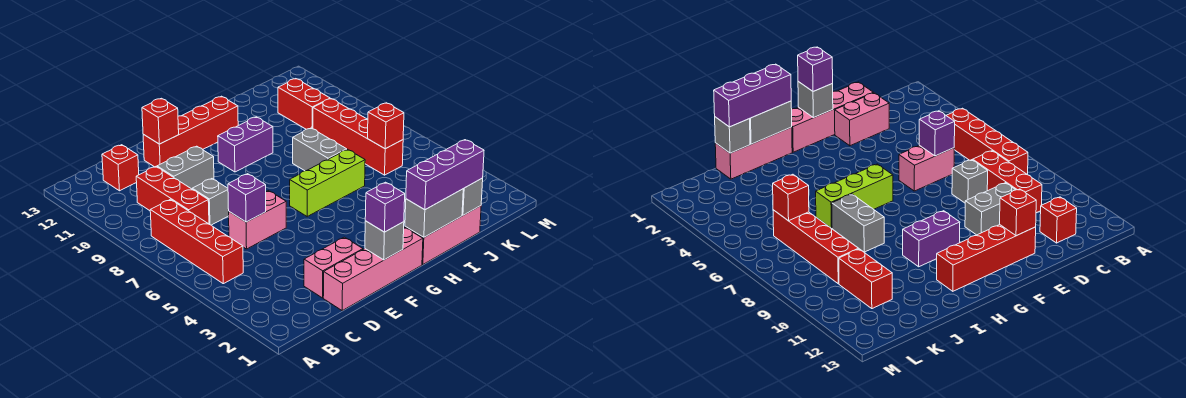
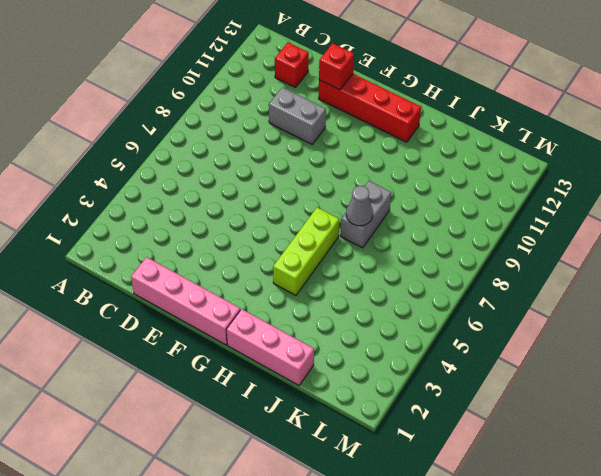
lime brick H4:H6 level 1 -> lime brick G6:I6 level 1
grey cone I7 level 2 -> none
none -> red brick B5:B8 level 1
none -> red brick C8:C10 level 1
none -> pink brick D2:E2 level 1

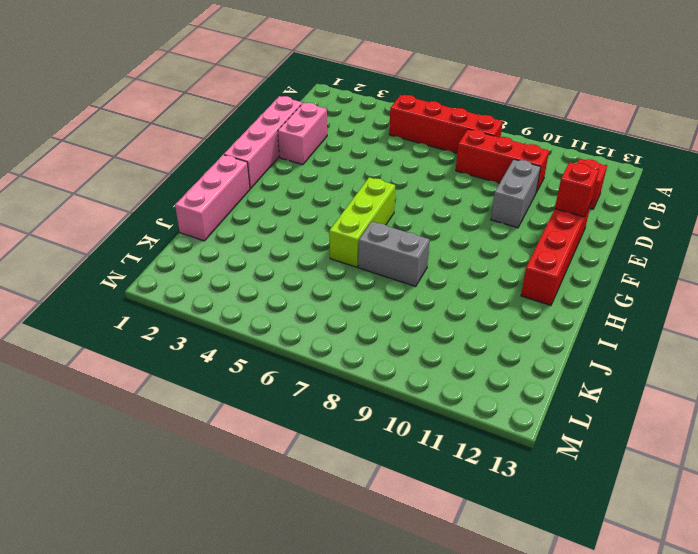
none -> pink brick D6:E6 level 1
none -> grey brick D8 level 1
none -> purple brick G10:H10 level 1

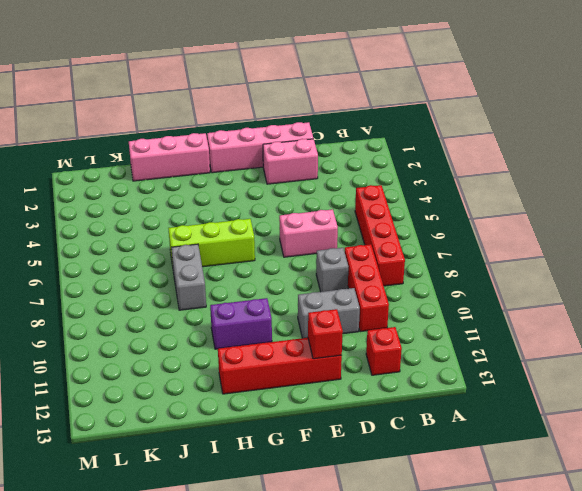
none -> red brick K6:K9 level 1
none -> red brick K10:K11 level 1
none -> purple brick D6 level 2

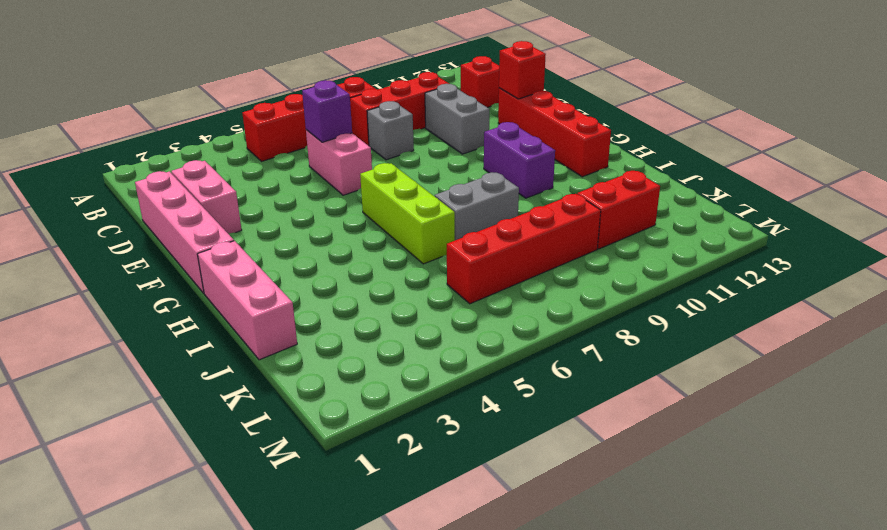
none -> grey brick F1 level 2
none -> grey brick H1:I1 level 2
none -> grey brick J1 level 2

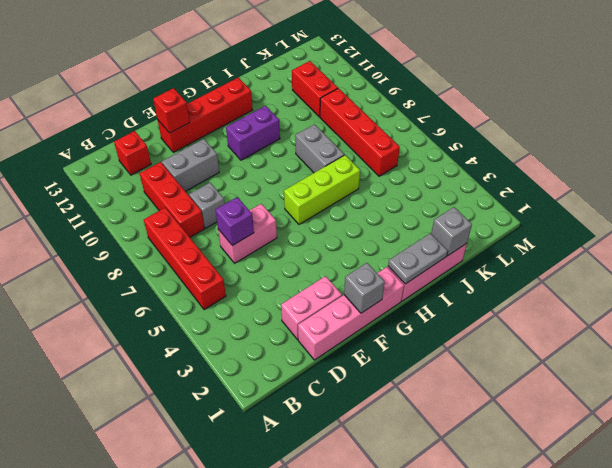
grey plate H1:I1 level 2 -> grey brick H1:I1 level 2
none -> red brick K6 level 2
none -> purple brick F1 level 3
none -> purple brick H1:J1 level 3

